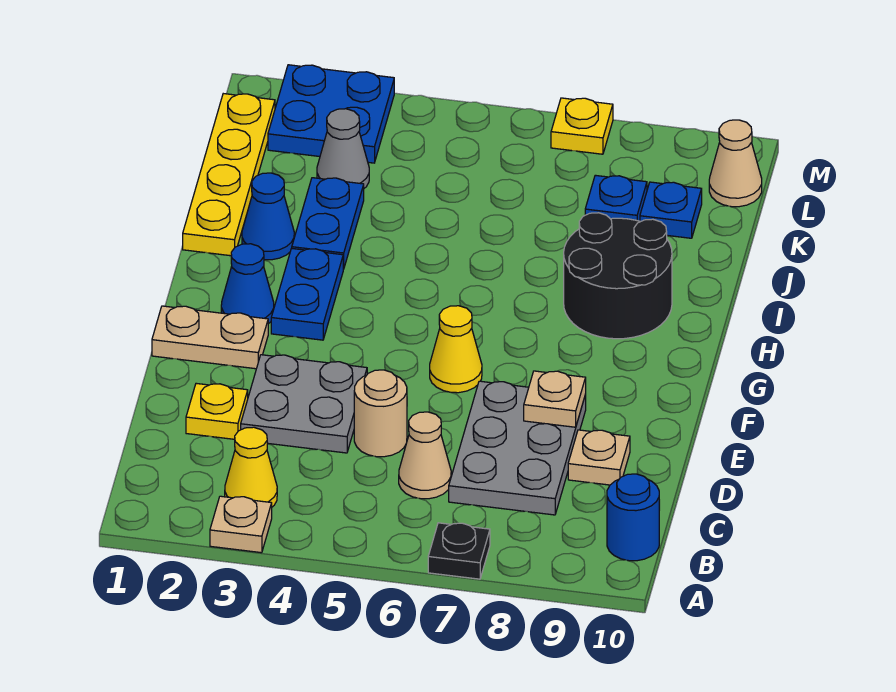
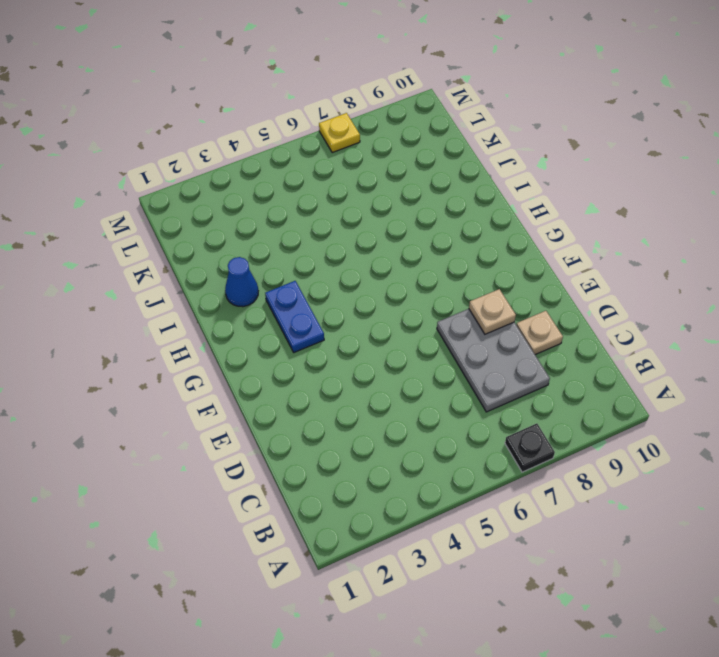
none -> tan plate A3 level 1
none -> yellow cone B3 level 1
none -> blue round brick B10 level 1

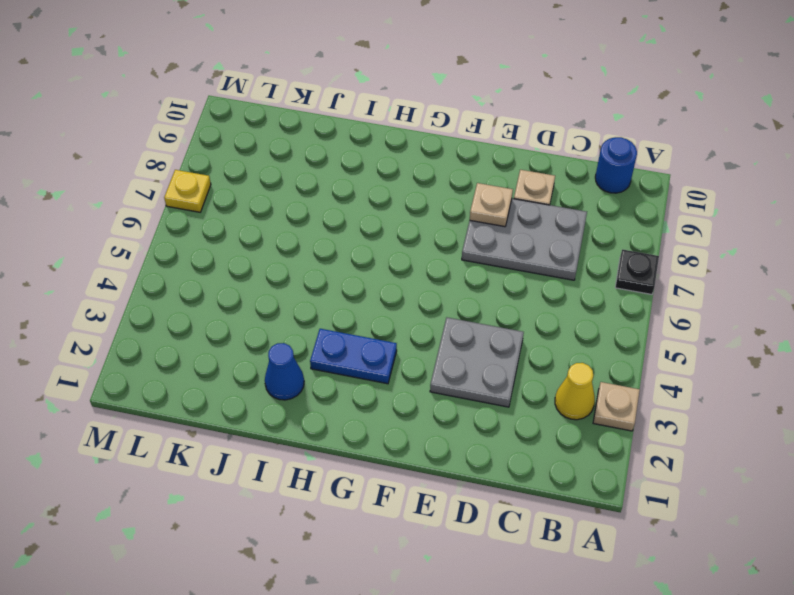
none -> tan cone C6 level 1
none -> yellow plate D2 level 1
none -> tan round brick D5 level 1

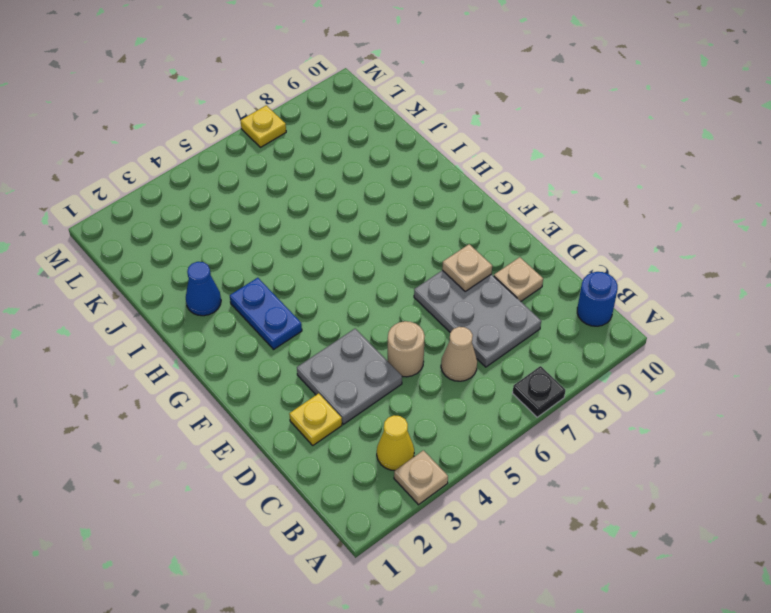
none -> tan plate F1:F2 level 1
none -> yellow cone F6 level 1
none -> blue cone G2 level 1

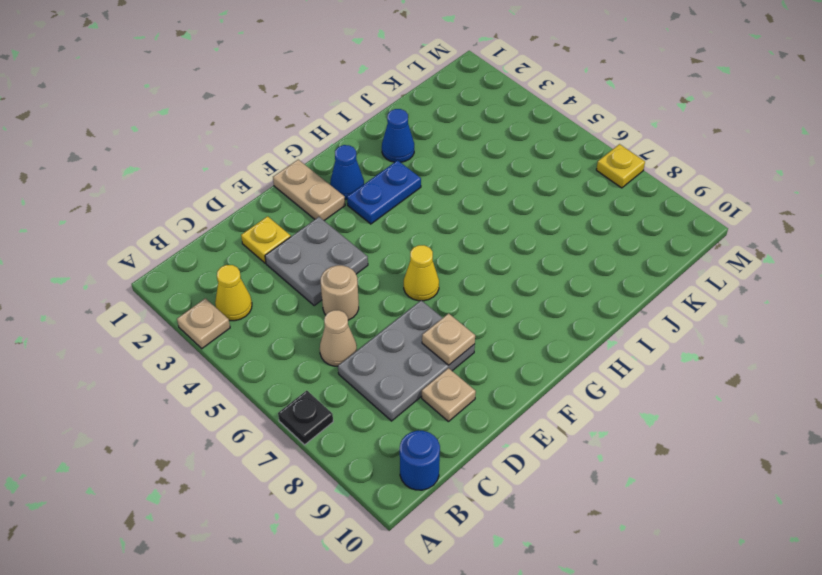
none -> black round brick H8:I9 level 1
none -> yellow plate I1:L1 level 1
none -> blue plate I3:J3 level 1

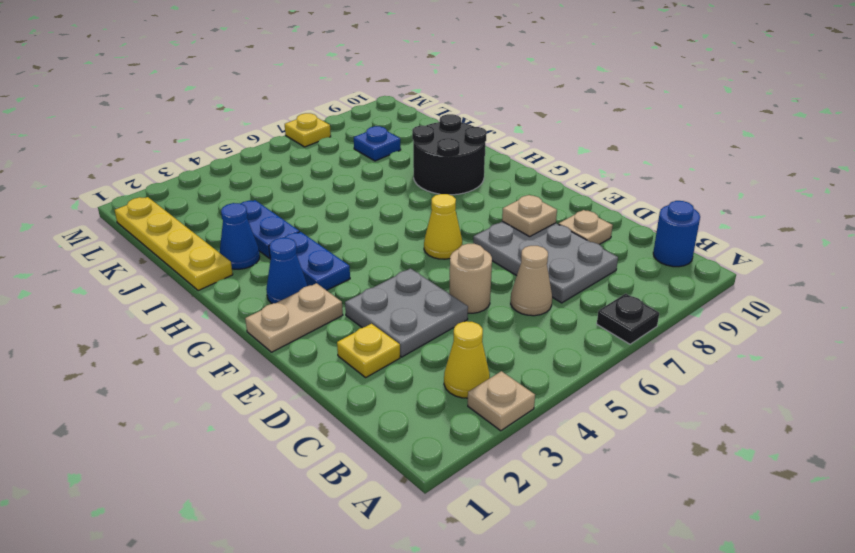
none -> grey cone K3 level 1
none -> blue plate K9 level 1
none -> blue plate L2:M3 level 1

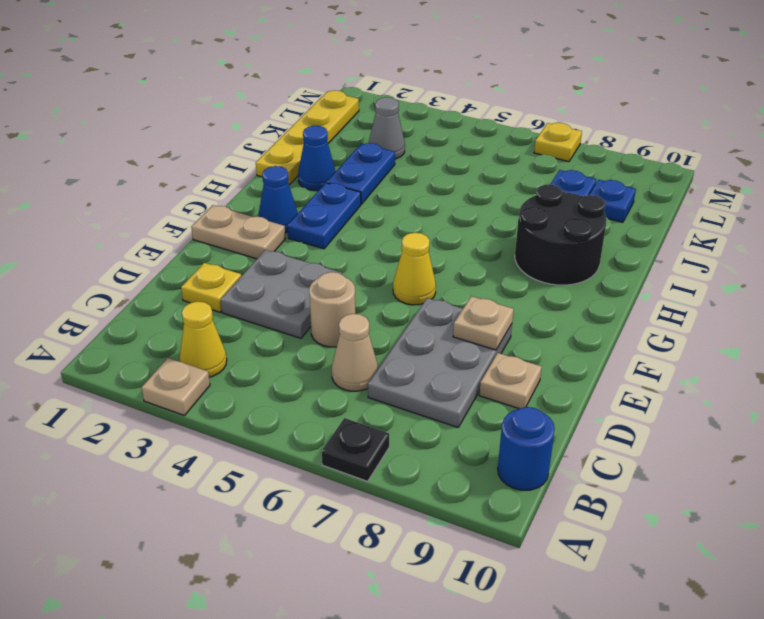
none -> blue plate L2:M3 level 1
none -> tan cone L10 level 1

